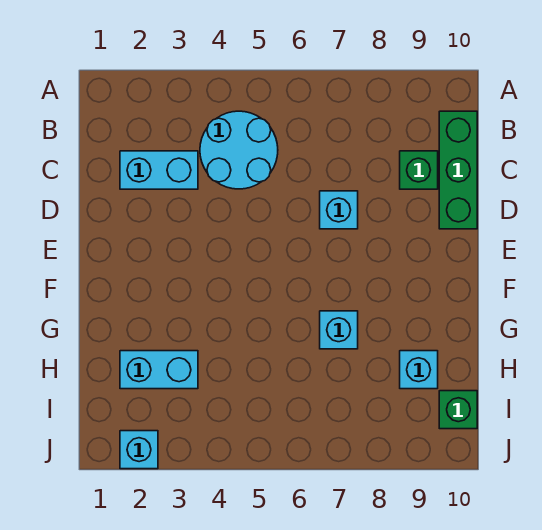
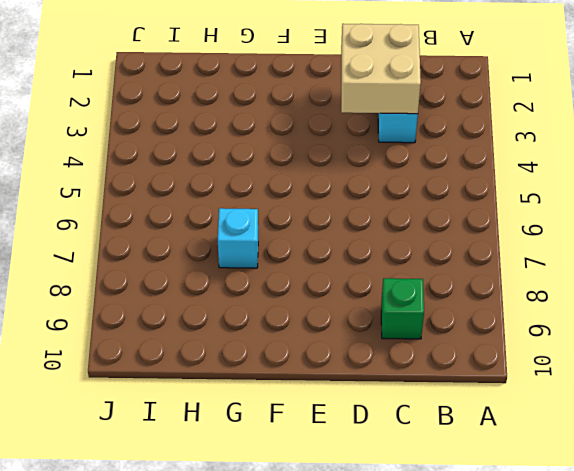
tan brick C2:D3 level 2 -> none
none -> cyan round brick B4:C5 level 1
none -> green brick B10:D10 level 1

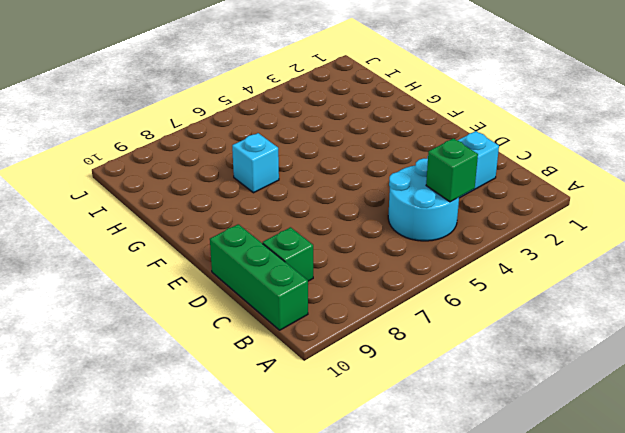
green brick B4 level 2 -> green brick I10 level 1
none -> cyan brick D7 level 1
none -> cyan brick H2:H3 level 1

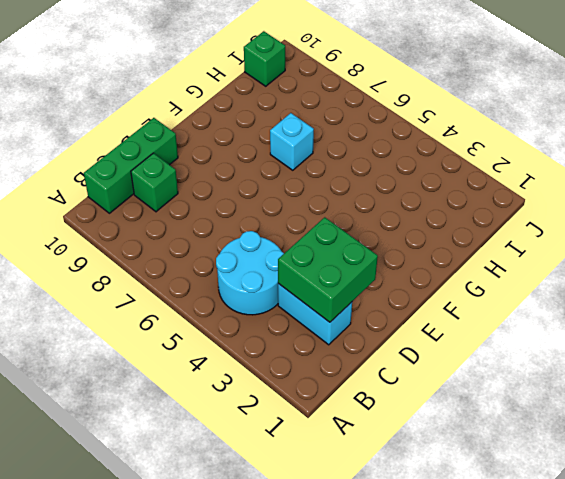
green brick C2:D3 level 2 -> none
none -> cyan brick D7 level 1
none -> cyan brick H2:H3 level 1

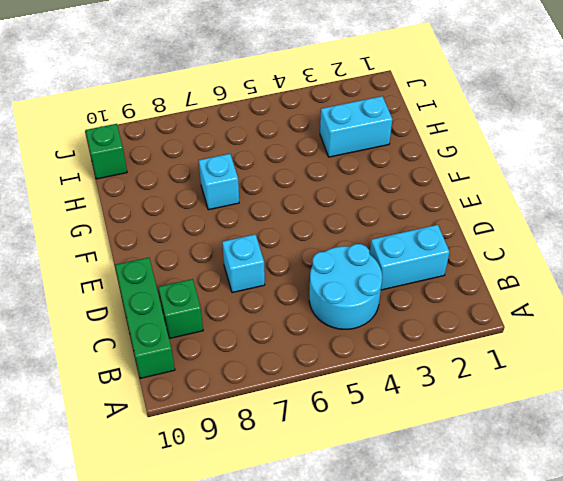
none -> cyan brick H9 level 1
none -> cyan brick J2 level 1

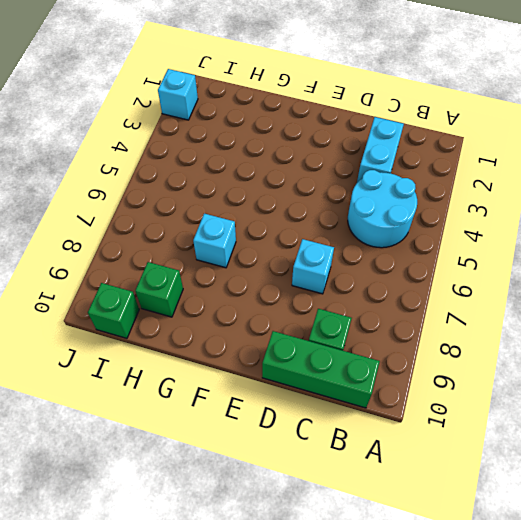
green brick H9 level 1 -> cyan brick H9 level 1
none -> cyan brick H2:H3 level 1

